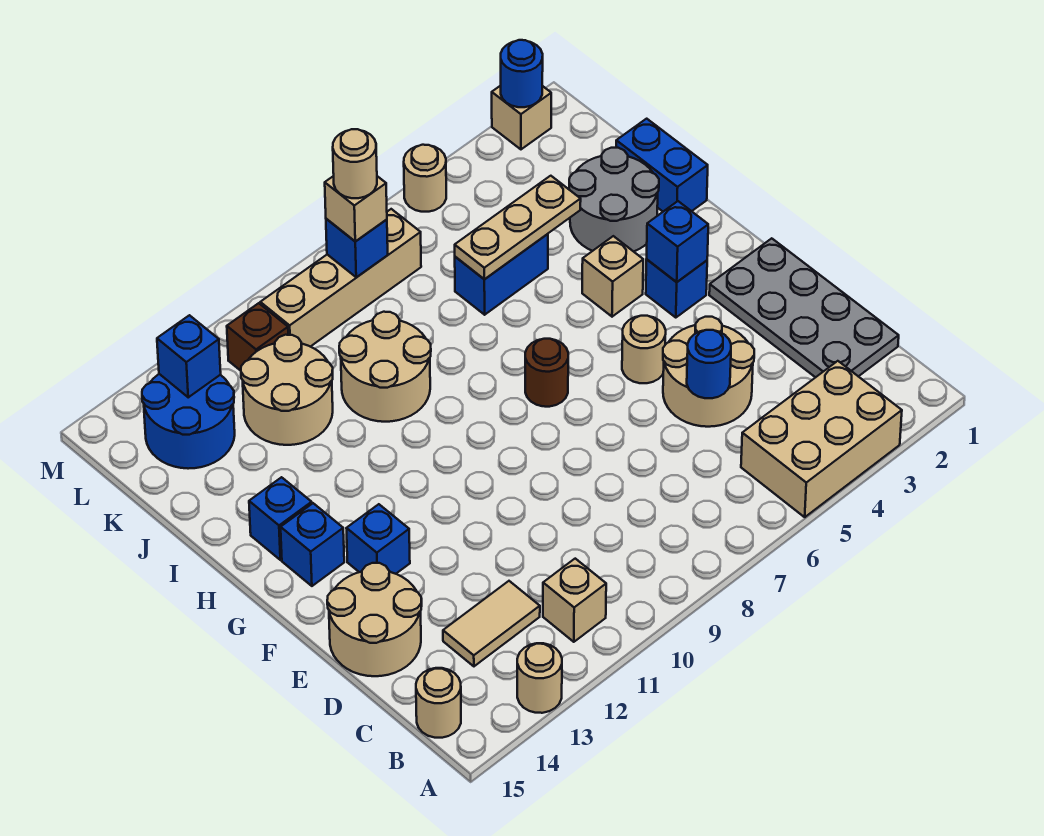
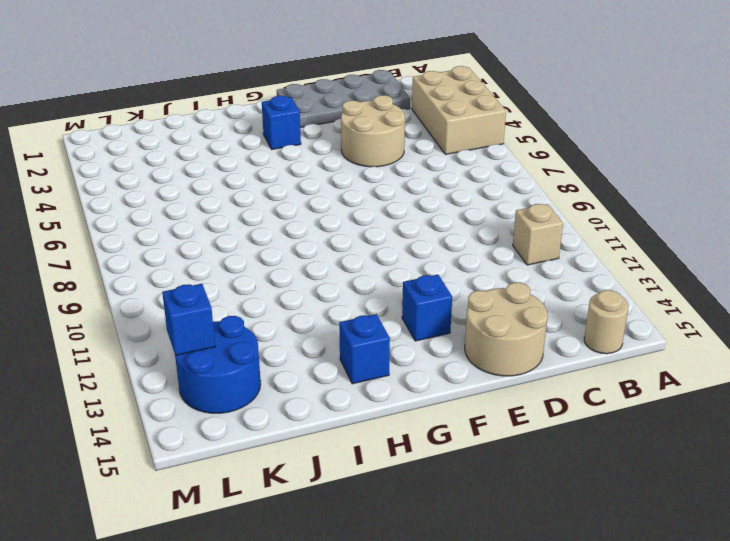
none -> tan round brick A13 level 1
none -> tan tile C12:C13 level 1
none -> tan round brick F5 level 1
none -> brown round brick G7 level 1

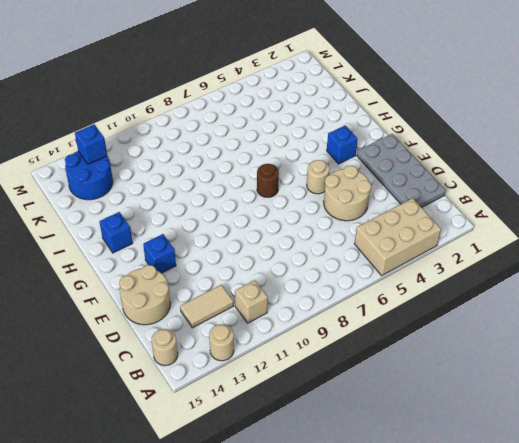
none -> blue brick G14 level 1
none -> tan brick H4 level 1
none -> blue brick I1:J1 level 1
none -> grey round brick I2:J3 level 1

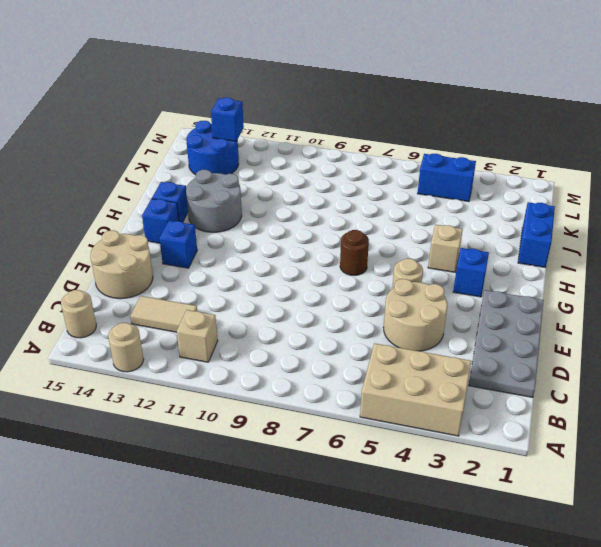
grey round brick H12:I13 level 1 -> grey round brick I2:J3 level 1
blue brick L4:L5 level 1 -> blue brick J5:J6 level 1
none -> tan round brick I9:J10 level 1
none -> tan round brick J11:K12 level 1
none -> tan brick L7:L10 level 1
none -> brown brick L11 level 1

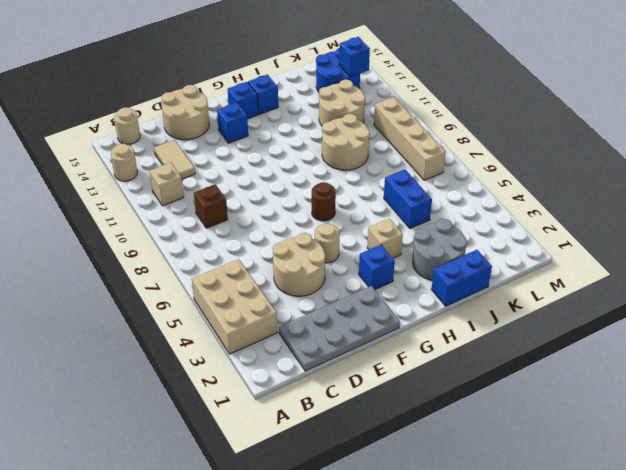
brown brick C9 level 1 -> brown brick L11 level 1
none -> tan brick M2 level 1
none -> tan round brick M5 level 1
none -> blue round brick D5 level 2
none -> blue brick G3 level 2

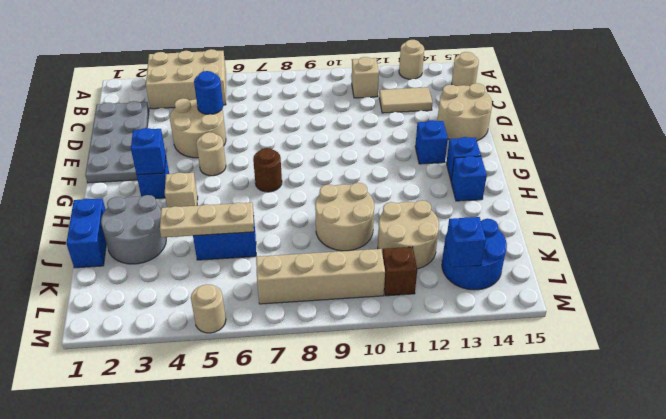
none -> tan brick M2 level 1
none -> blue brick L8 level 2
none -> blue round brick M2 level 2
none -> tan brick L8 level 3

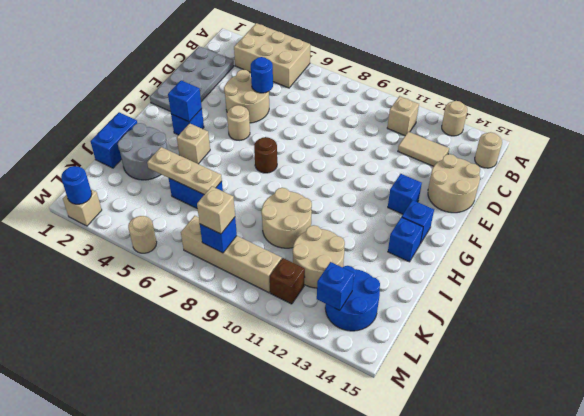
none -> tan round brick L8 level 4

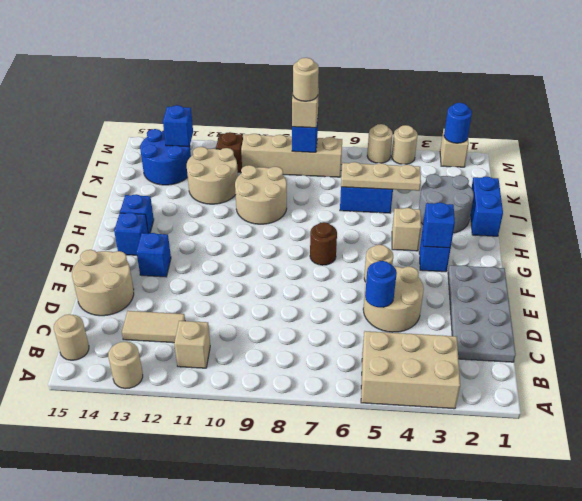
tan round brick M4 level 1 -> none

